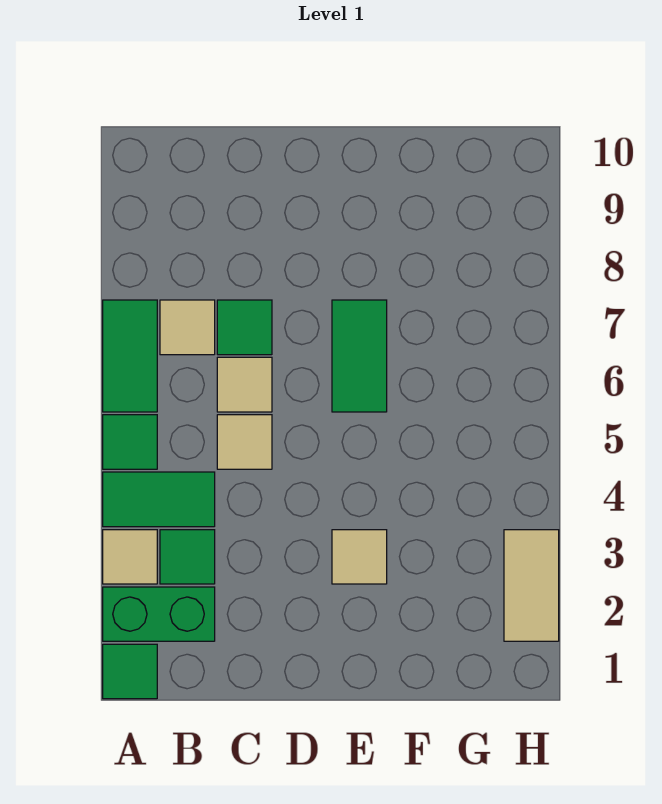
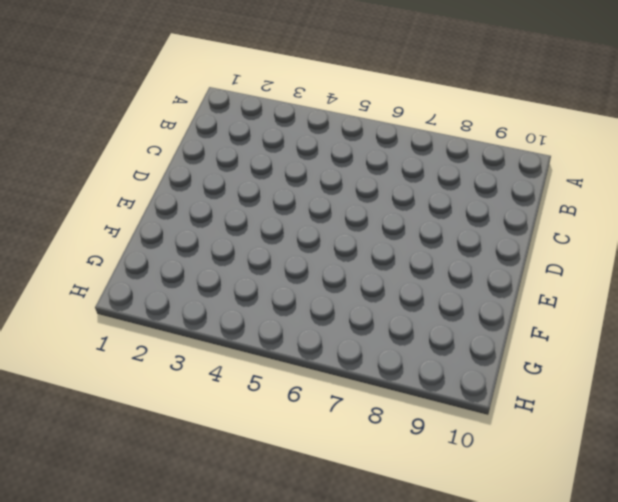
none -> green tile A1 level 1
none -> green brick A2:B2 level 1
none -> tan tile A3 level 1

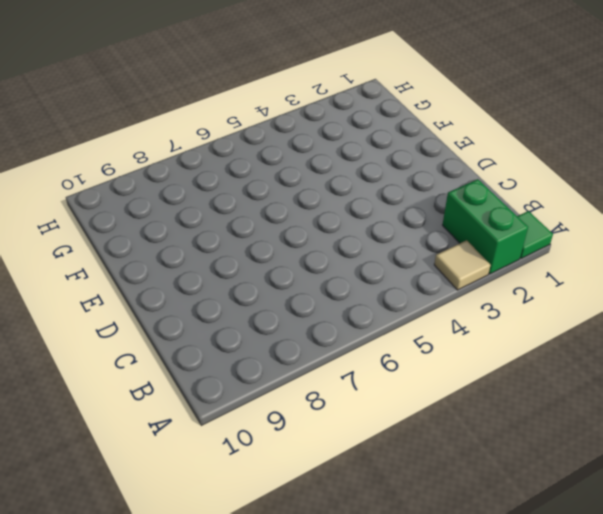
none -> green tile A4:B4 level 1
none -> green tile A5 level 1
none -> green tile A6:A7 level 1

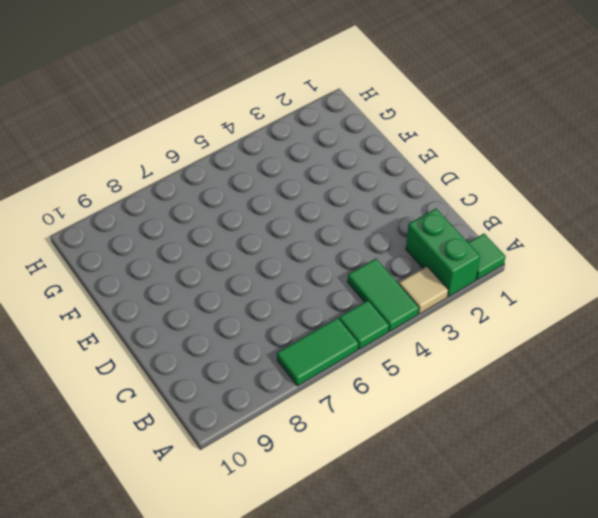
none -> green tile B3 level 1
none -> tan tile B7 level 1
none -> tan tile C5 level 1

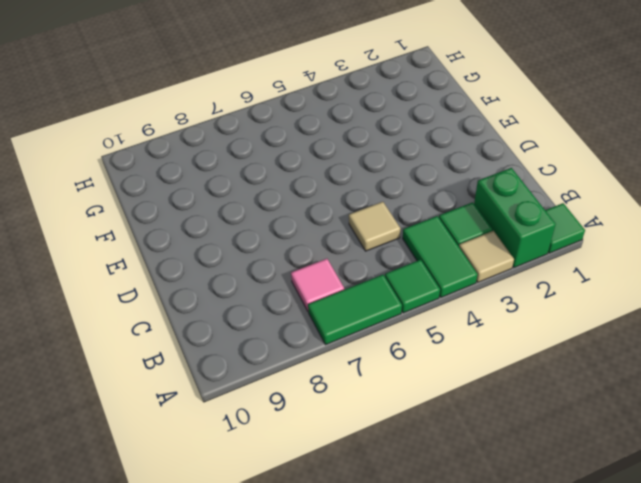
pink tile B7 level 1 -> tan tile B7 level 1
none -> tan tile C6 level 1
none -> green tile C7 level 1
none -> tan tile E3 level 1

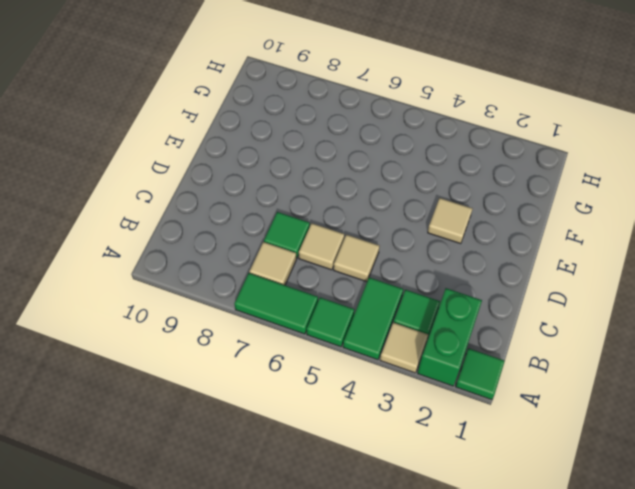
none -> green tile E6:E7 level 1
none -> tan tile H2:H3 level 1

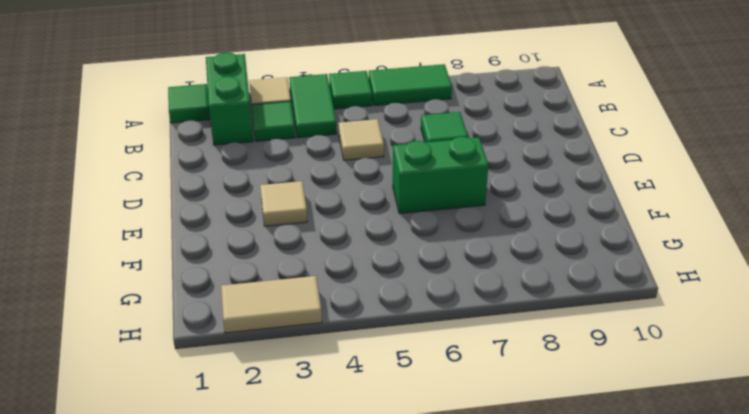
green brick E6:E7 level 1 -> green tile E6:E7 level 1
none -> tan tile B7 level 1
none -> tan tile C6 level 1

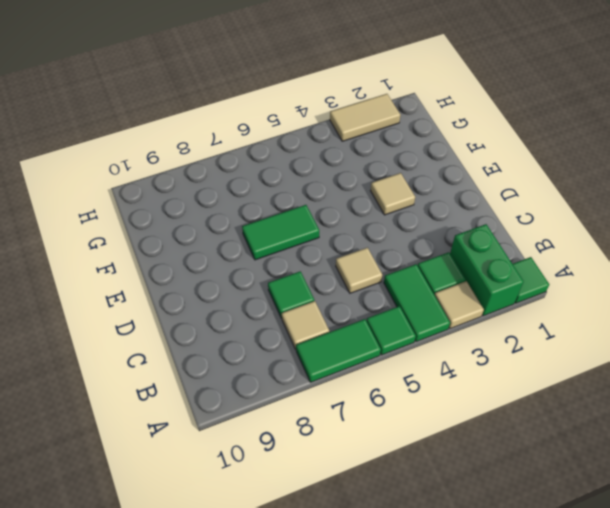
none -> tan tile C6 level 1

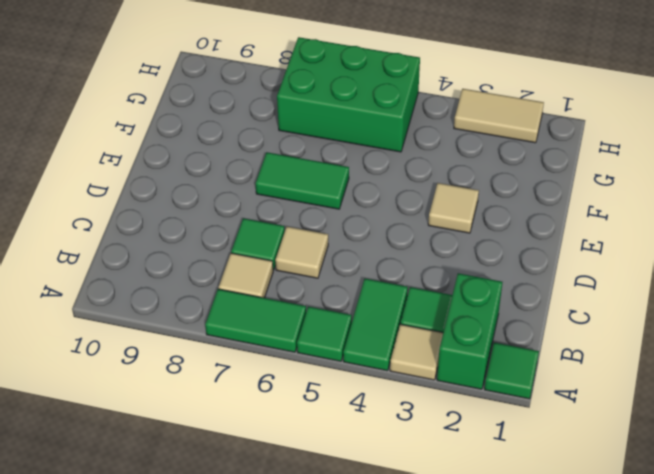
green brick G5:H7 level 1 -> none
none -> tan tile C5 level 1

